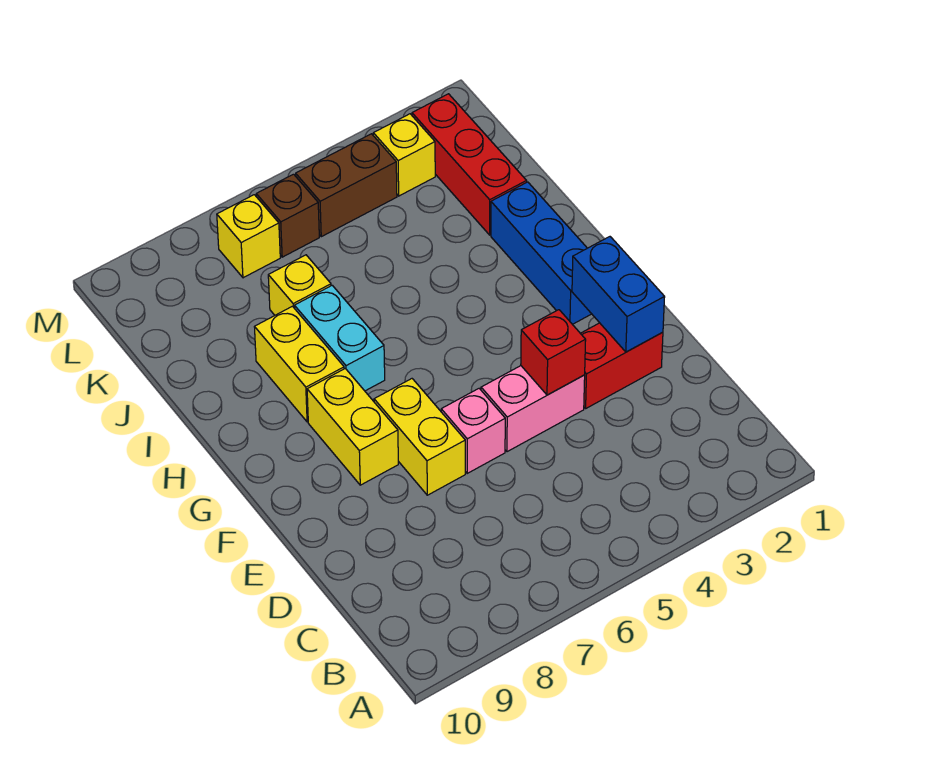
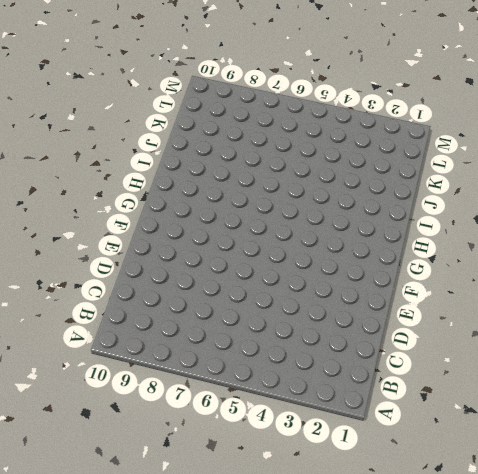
none -> red brick E2:E3 level 1
none -> pink brick E4:E5 level 1
none -> pink brick E6 level 1

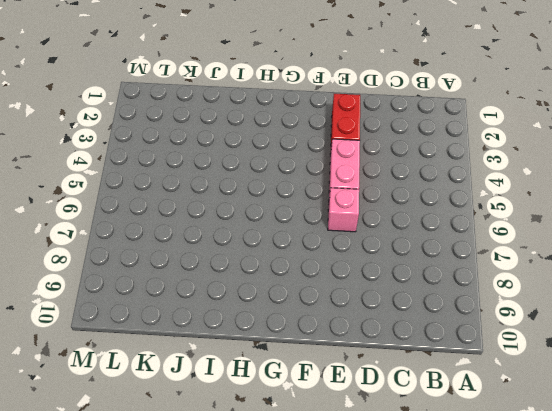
none -> yellow brick E7:F7 level 1
none -> yellow brick F8:G8 level 1
none -> blue brick G2:I2 level 1

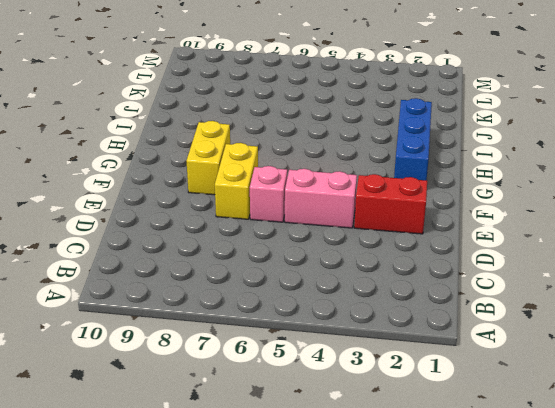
none -> cyan brick H7:I7 level 1
none -> yellow brick H8:I8 level 1
none -> red brick J2:L2 level 1

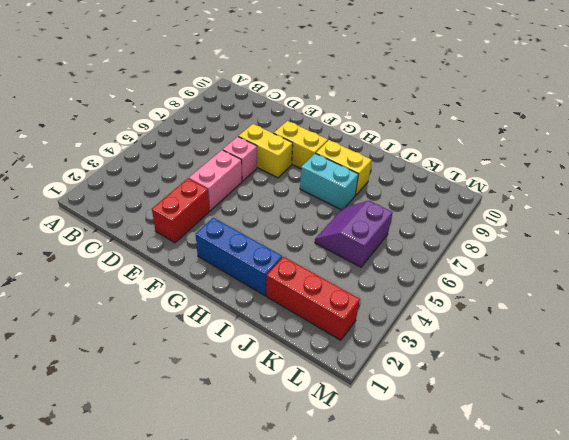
purple slope J5:K6 level 1 top K -> none
none -> yellow brick J7 level 1
none -> yellow brick L3 level 1
none -> brown brick L4:L5 level 1

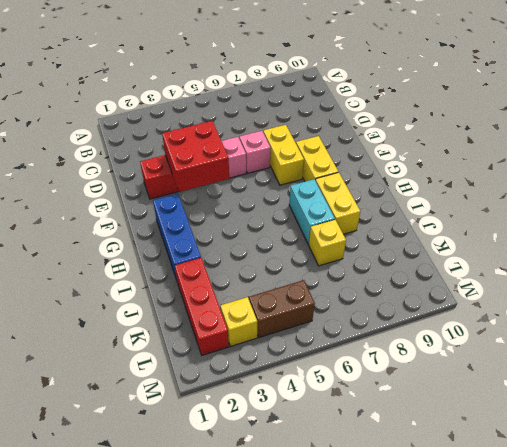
red brick E3:F4 level 2 -> red brick E4 level 2
none -> brown brick L6 level 1
none -> yellow brick L7 level 1
none -> blue brick E2:F2 level 2

